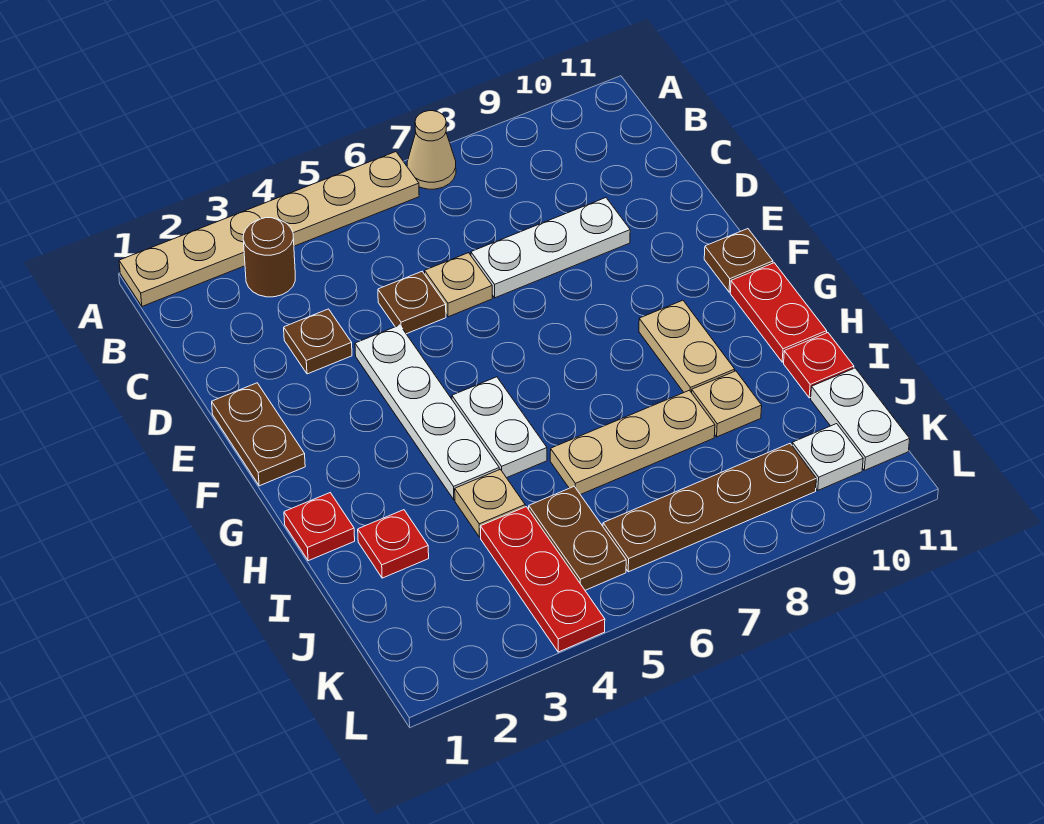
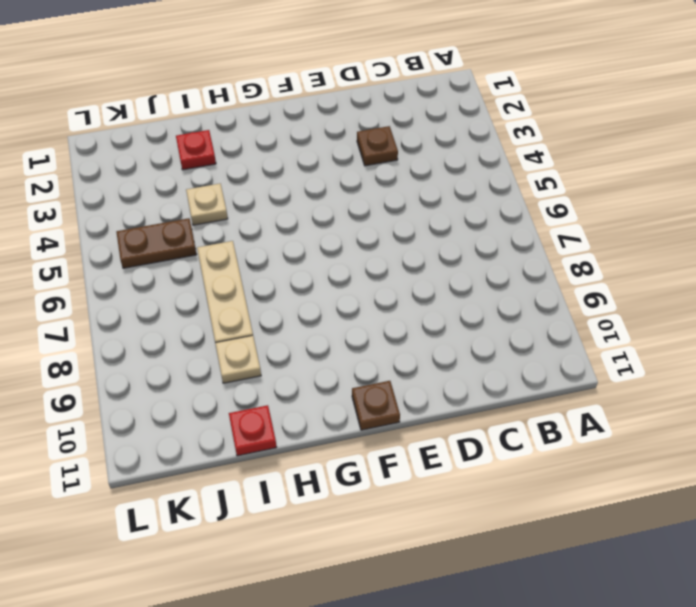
none -> tan plate A1:A6 level 1
none -> tan cone A7 level 1
none -> brown round brick B3 level 1

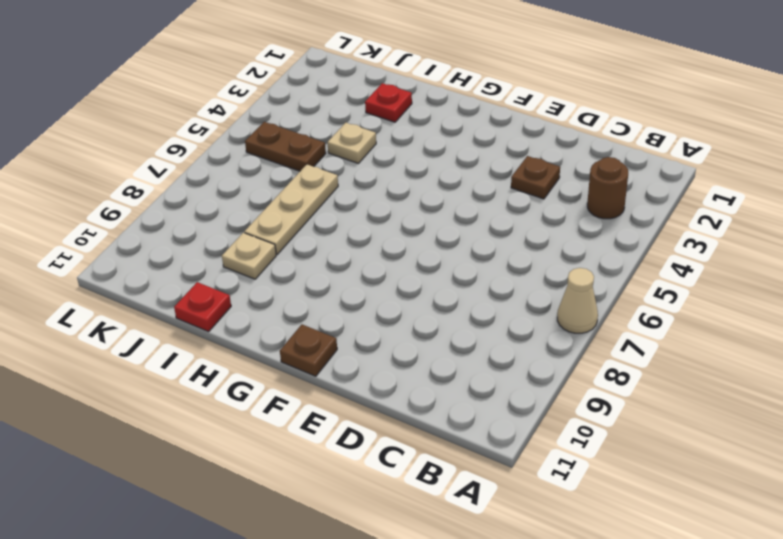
none -> tan plate A1:A6 level 1
none -> brown plate D5 level 1
none -> tan plate D6 level 1

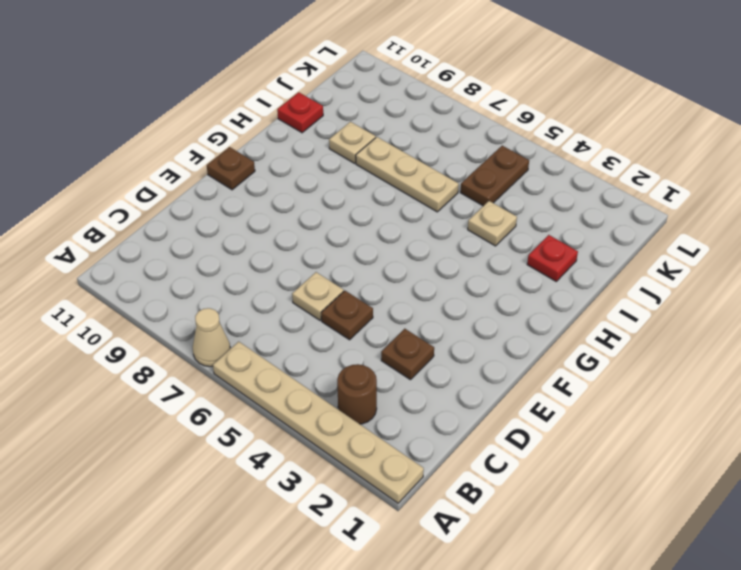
none -> white plate D7:D9 level 1
none -> brown plate E1:F1 level 1
none -> white plate E4:H4 level 1

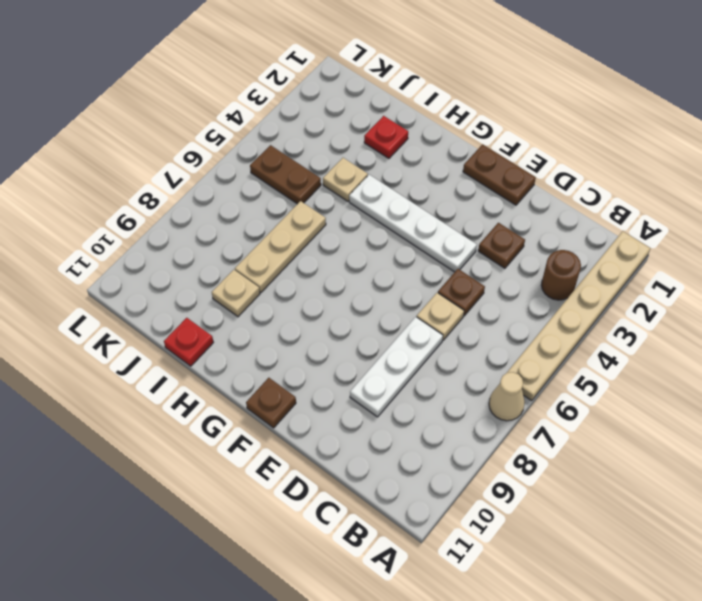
none -> white plate G5:H5 level 1
none -> tan plate G9:H9 level 1
none -> red plate G11:H11 level 1

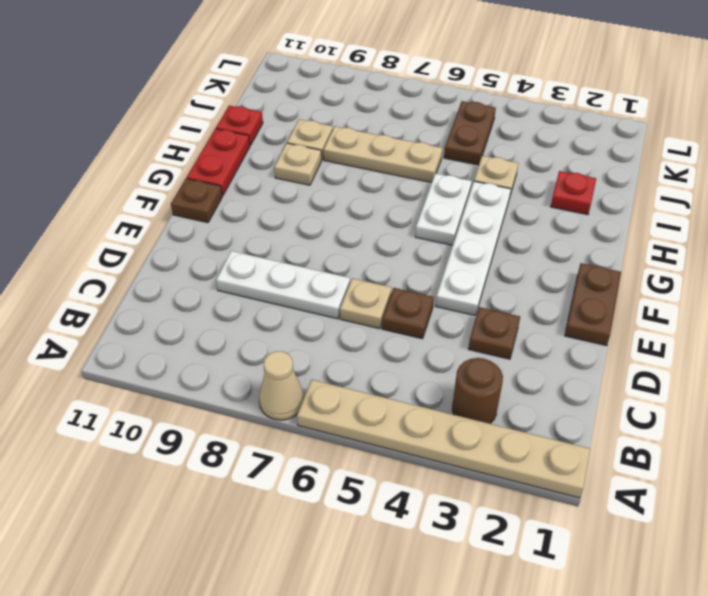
tan plate H9 level 1 -> tan plate G9:H9 level 1
none -> red plate H1 level 1
none -> red plate J4:L4 level 1
none -> white plate J11:K11 level 1

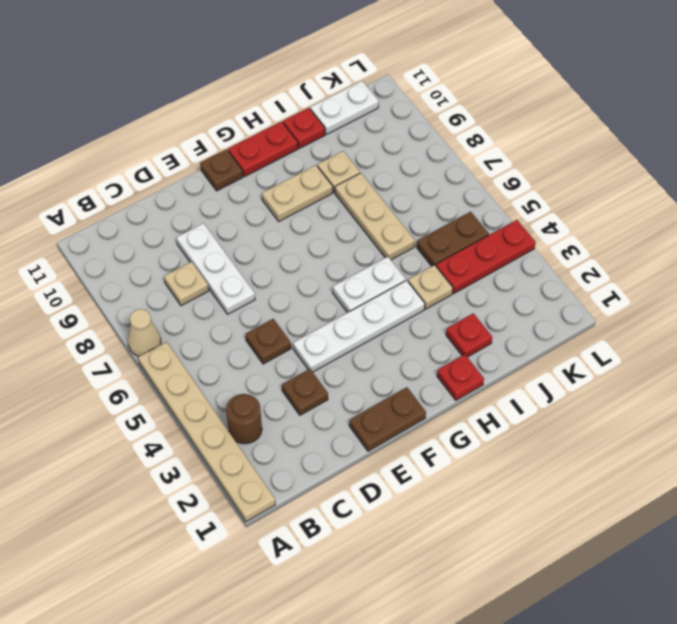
tan plate C8 level 1 -> tan plate D6 level 1
none -> brown plate K6:K9 level 1
none -> white plate K10 level 1

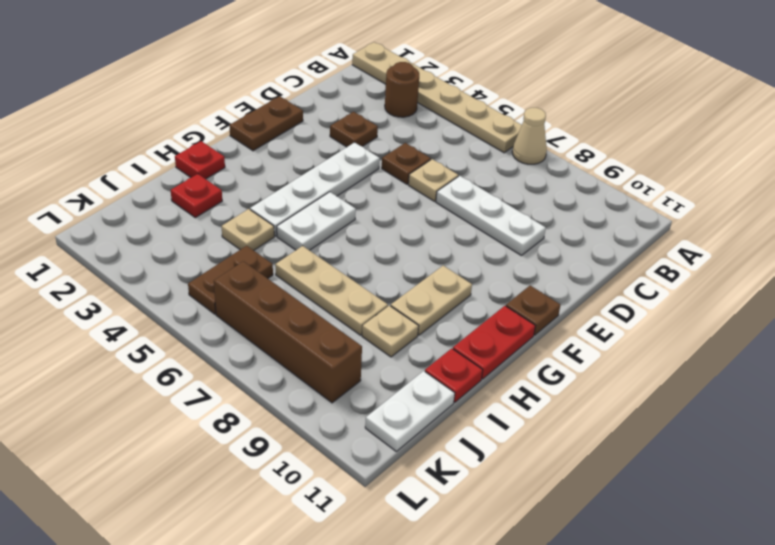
brown brick K6:K9 level 1 -> brown plate K6:K9 level 1
none -> red plate J4:L4 level 1
none -> white plate K10 level 1

